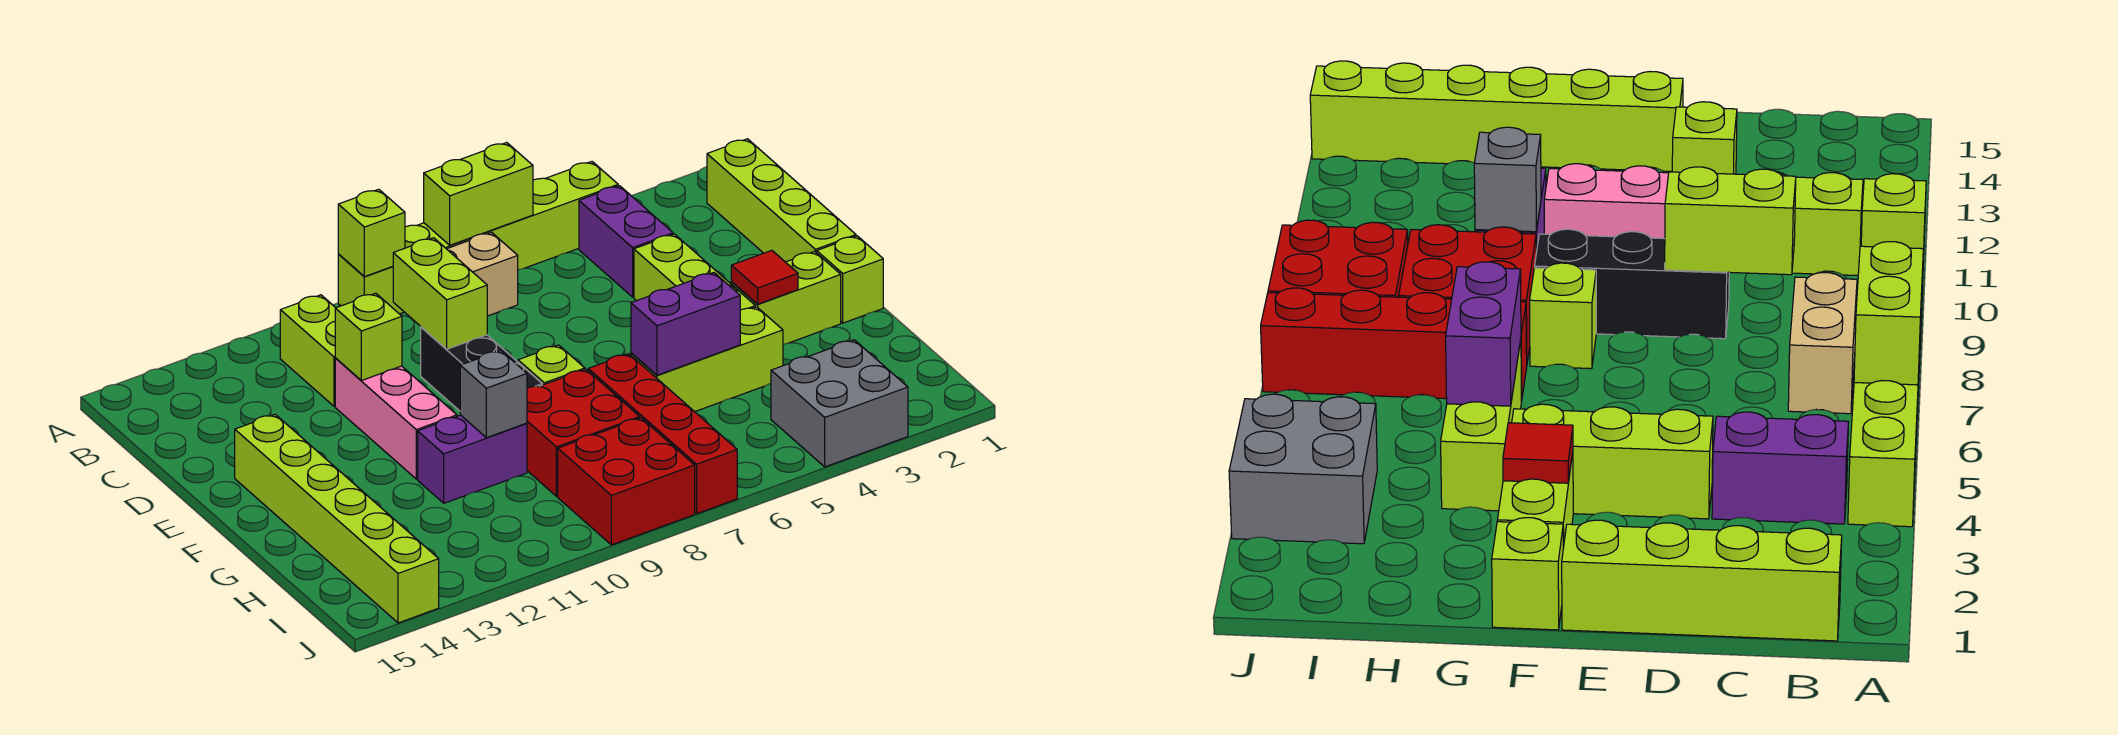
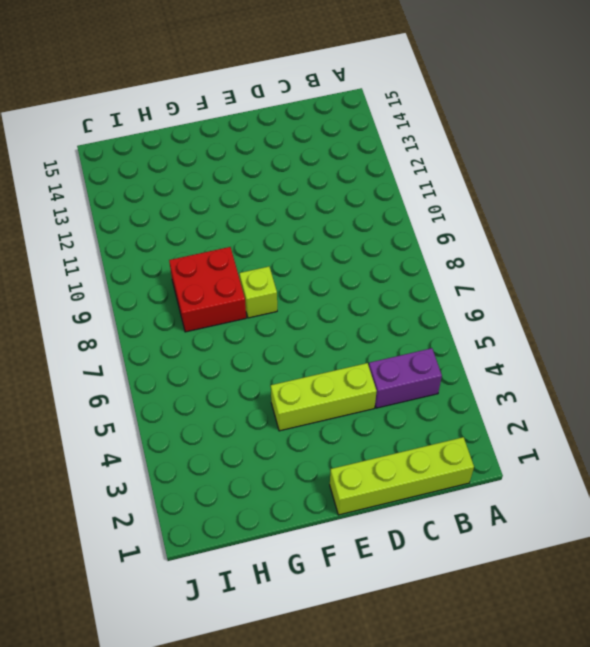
none -> lime brick A4:A9 level 1
none -> tan brick B7:B8 level 1
none -> lime brick B11:C11 level 1

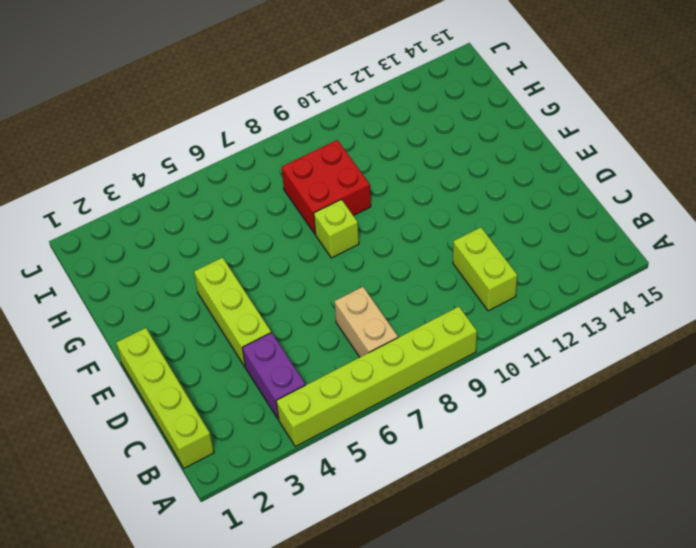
tan brick B7:C7 level 1 -> tan brick B7:B8 level 1
none -> black brick D9:F9 level 1
none -> pink brick D11:F11 level 1
none -> lime brick E14:J14 level 1

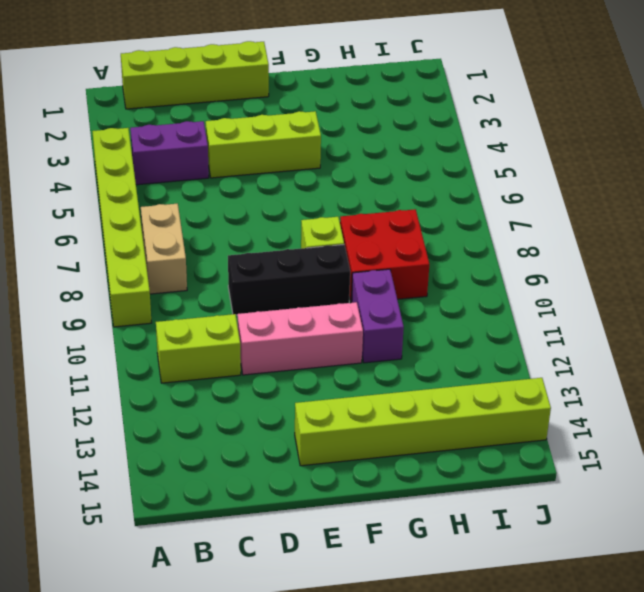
none -> lime brick F1 level 1
none -> lime brick F2:F3 level 1
none -> lime brick G4:G6 level 1

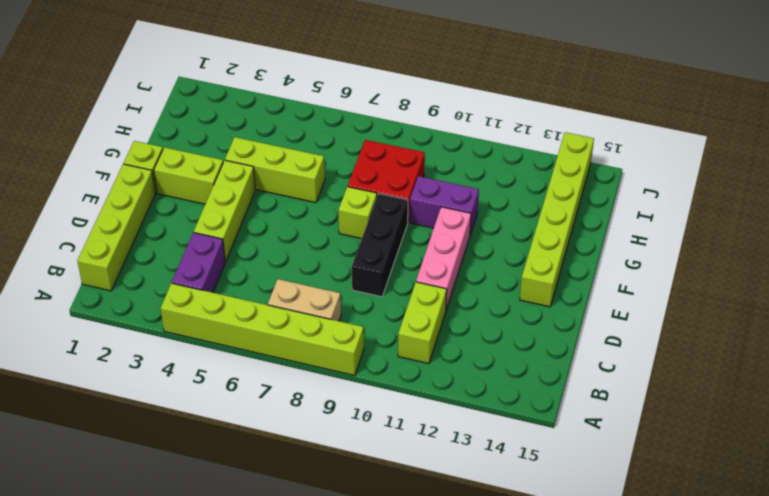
none -> red brick G7:J7 level 1
none -> grey brick I3:J4 level 1
none -> red brick I8:J9 level 1

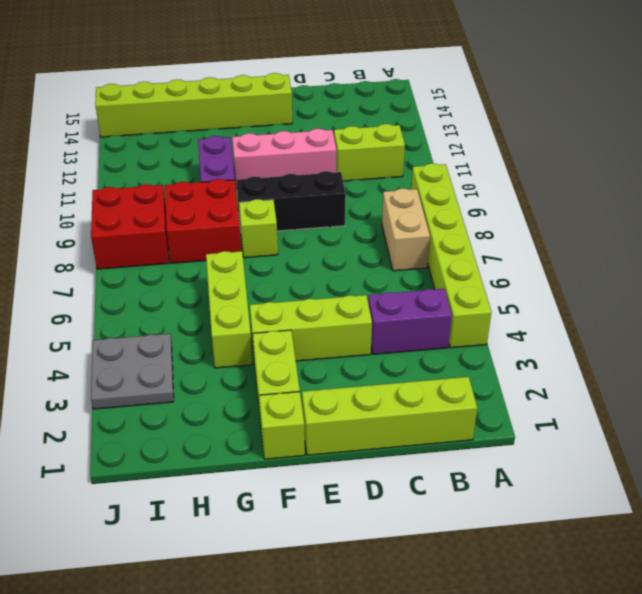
grey plate I3:J4 level 1 -> grey brick I3:J4 level 1
none -> red brick G7:J7 level 1
none -> lime brick A6:A7 level 2
none -> lime brick A9 level 2

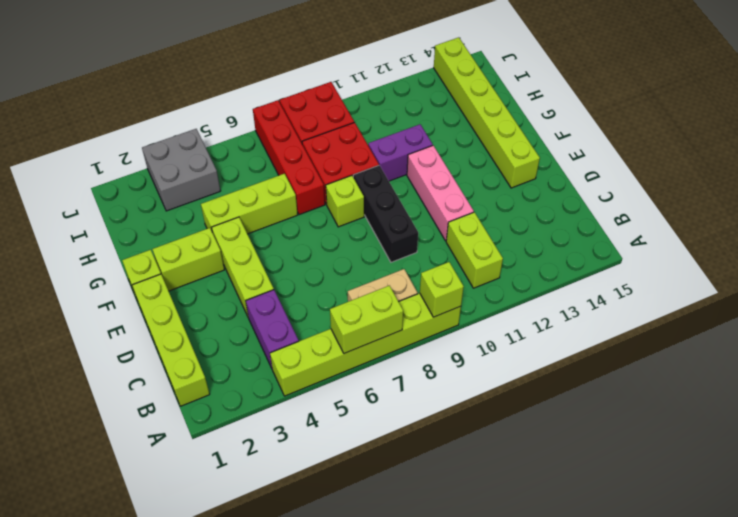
none -> lime brick C9:D9 level 2
none -> lime brick D11 level 2
none -> red tile F3 level 2

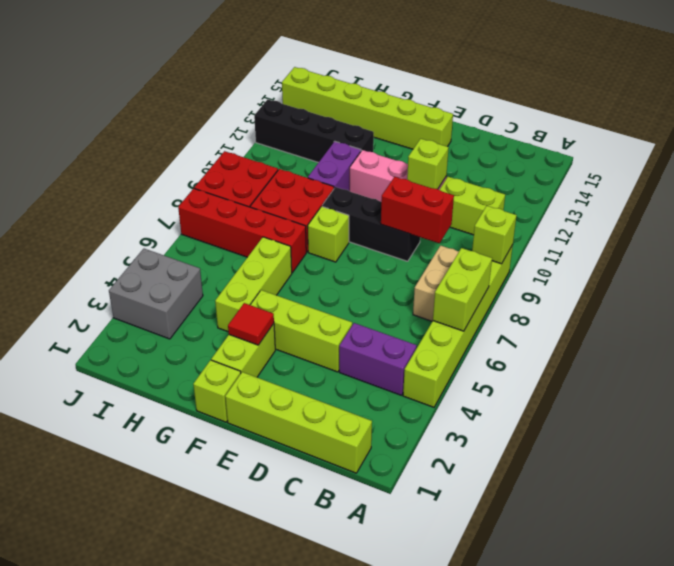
red brick C9:D9 level 2 -> lime brick C9:D9 level 2
black brick G12:J12 level 1 -> none
none -> purple brick G5:G6 level 2
none -> grey brick G10 level 2

